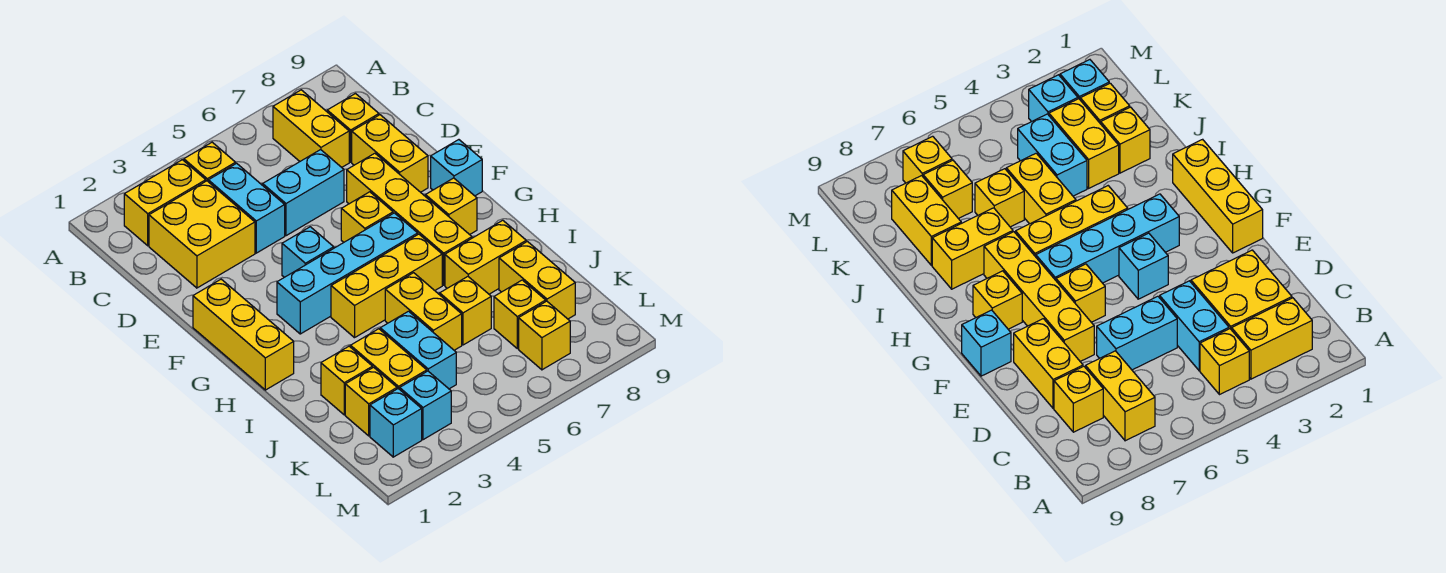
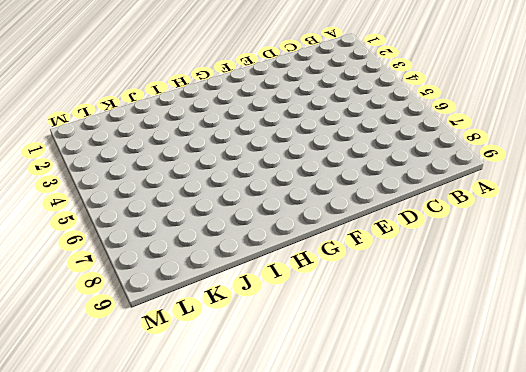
none -> yellow brick B2:B3 level 1
none -> yellow brick B4 level 1
none -> yellow brick B7:C7 level 1

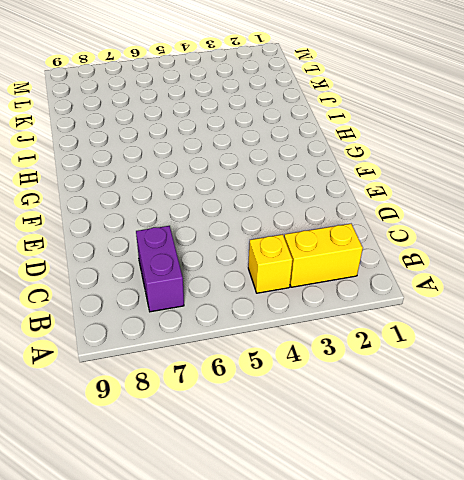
purple brick B7:C7 level 1 -> yellow brick B7:C7 level 1
none -> yellow brick C2:D3 level 1
none -> cyan brick C4:D4 level 1
none -> yellow brick C8 level 1

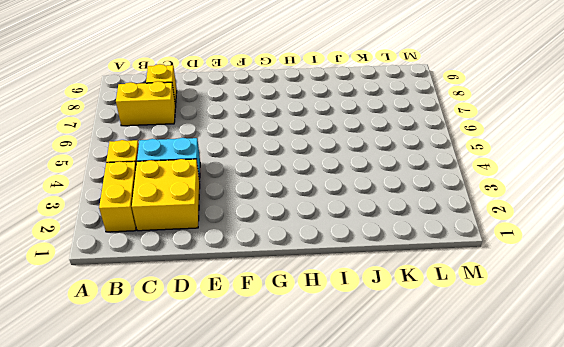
none -> cyan brick D5:D6 level 1
none -> yellow brick D8:E8 level 1
none -> yellow brick E7:H7 level 1

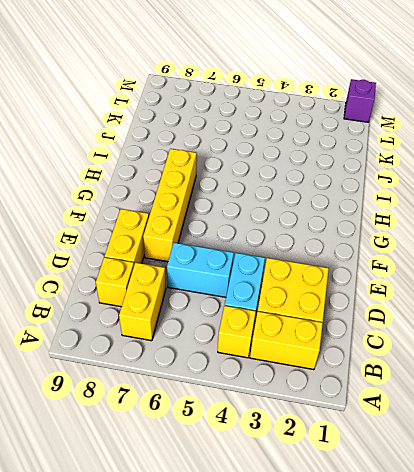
purple brick M1 level 1 -> none
none -> yellow brick F1:H1 level 1
none -> cyan brick F4 level 1
none -> yellow brick F6 level 1

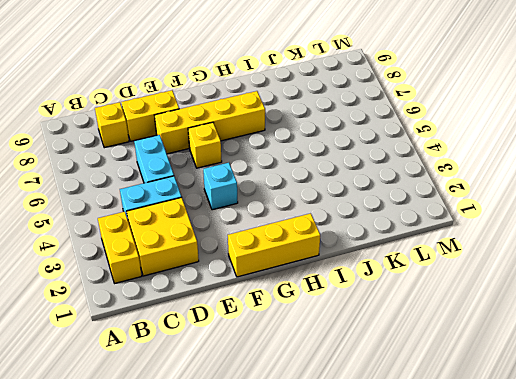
none -> yellow brick B4 level 1
none -> yellow brick B7:C7 level 1
none -> cyan brick F9 level 1

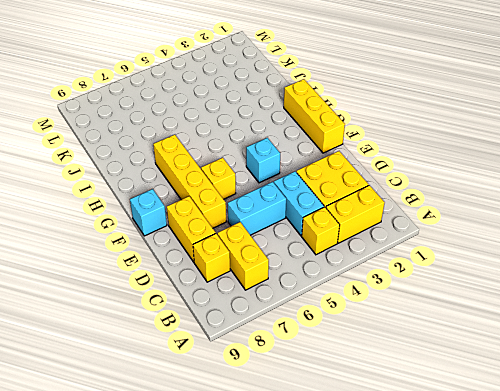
none -> cyan brick G3:G6 level 1
none -> yellow brick G8 level 1
none -> yellow brick H4:H6 level 1

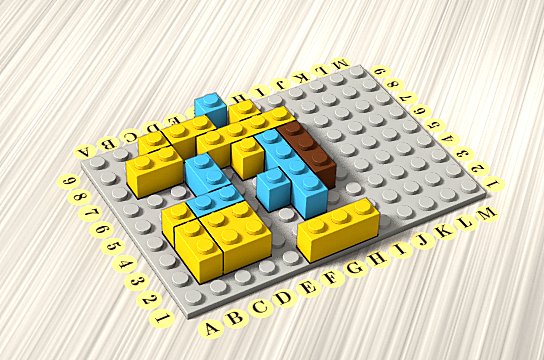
brown brick H4:H6 level 1 -> yellow brick H4:H6 level 1
none -> yellow brick I5:J5 level 1
none -> yellow brick I7:I8 level 1
none -> yellow brick J2 level 1

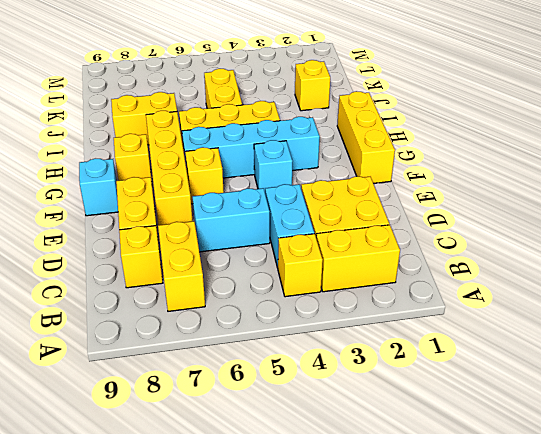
none -> yellow brick J3:K3 level 1
none -> cyan brick J4:K4 level 1
none -> yellow brick J6 level 1

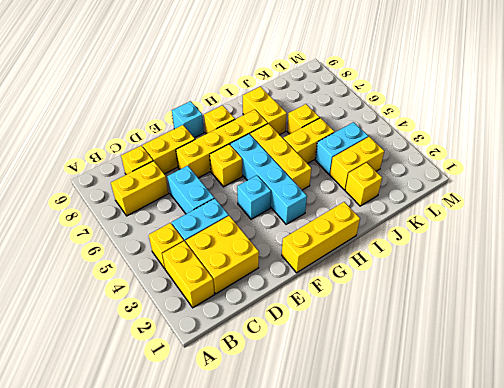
none -> yellow brick J8:K8 level 1
none -> yellow brick K2 level 1
none -> yellow brick K7 level 1

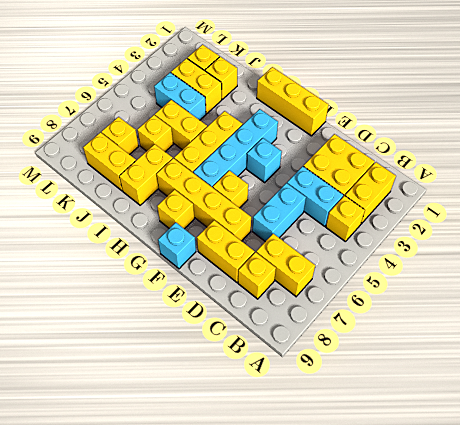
none -> cyan brick L2 level 1
none -> cyan brick L3 level 1
none -> yellow brick L7 level 1

